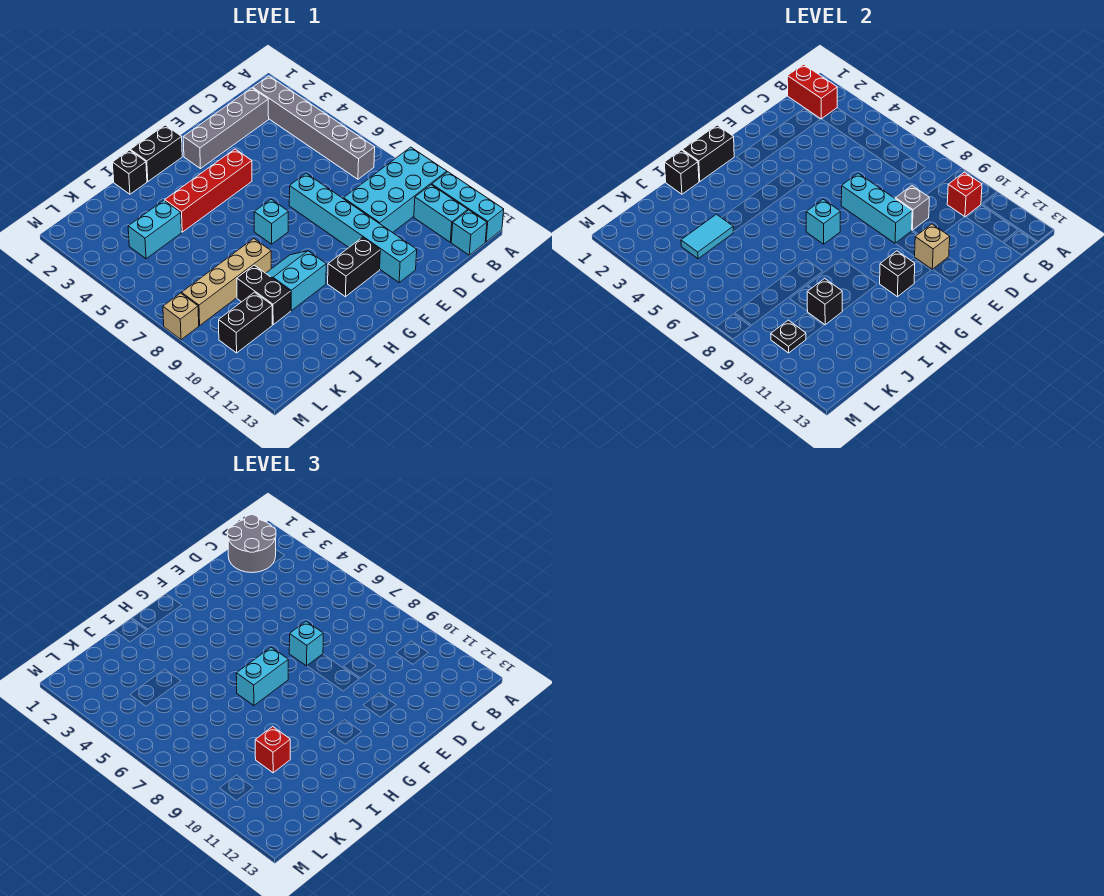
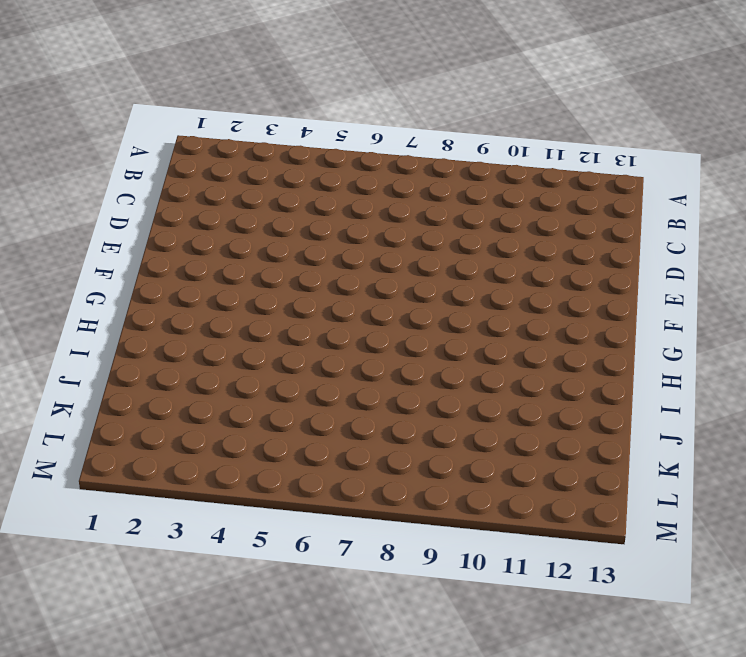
none -> cyan brick A9:D10 level 1
none -> cyan brick A11:A13 level 1
none -> grey brick B2:B7 level 1
none -> cyan brick B11:B12 level 1

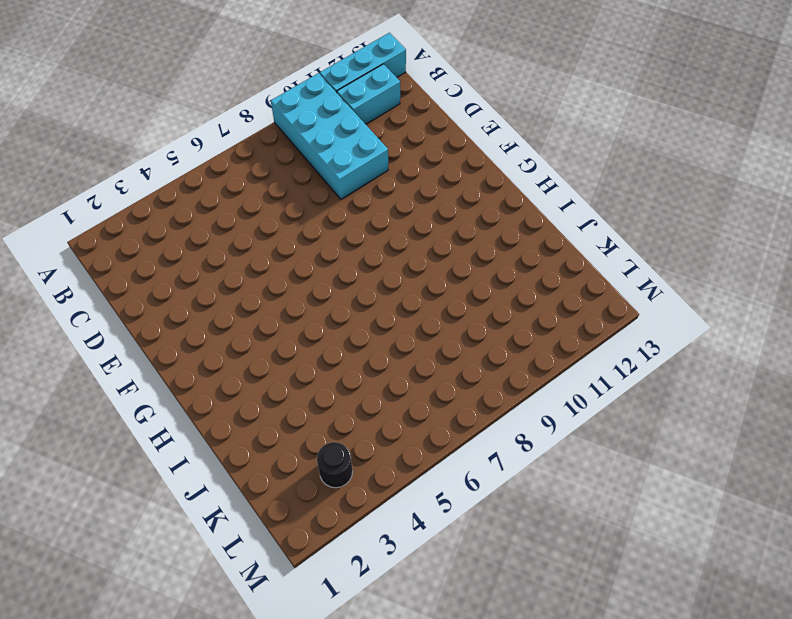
black round brick L3 level 1 -> none
none -> grey brick B2:B7 level 1
none -> cyan brick B13 level 1
none -> grey brick C2:F2 level 1
none -> cyan brick E7:E12 level 1

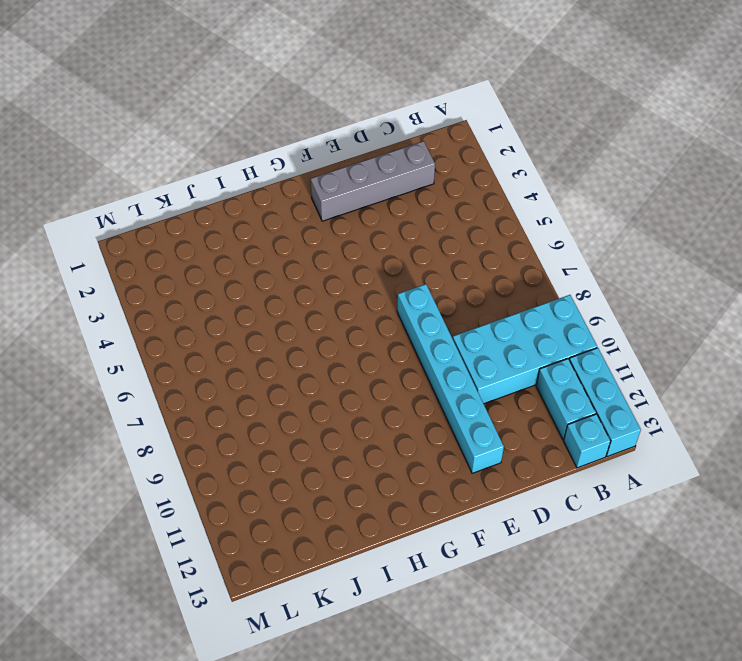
none -> grey brick B2:B7 level 1
none -> red brick F4:I4 level 1
none -> black brick F11:G11 level 1
none -> black brick G1:H1 level 1

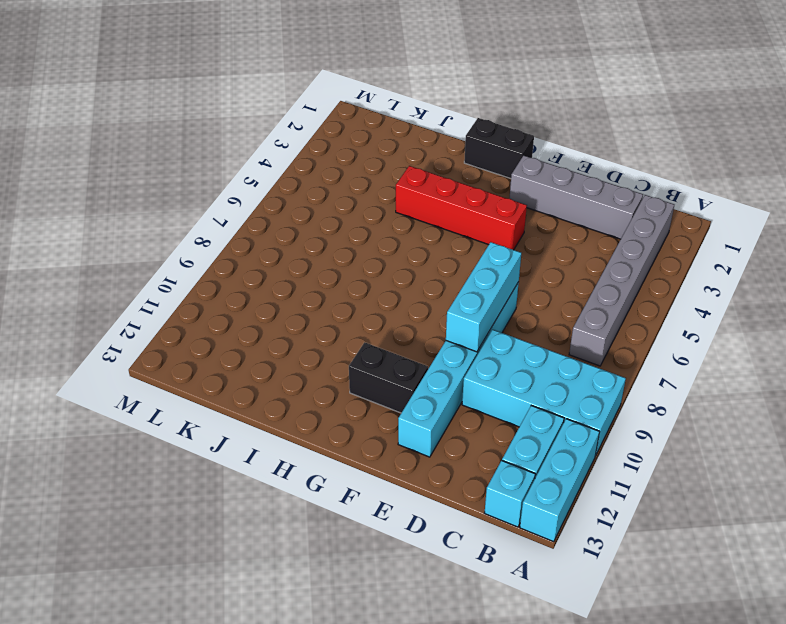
none -> cyan brick G7 level 1
none -> cyan slope H9:I10 level 1 top 10
none -> black brick I1 level 1
none -> tan brick I8:L8 level 1

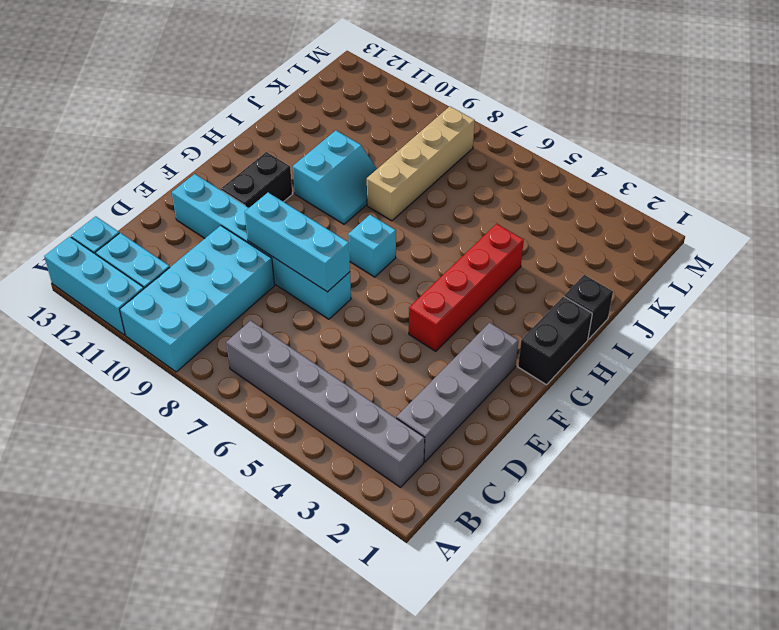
none -> cyan brick J4:K4 level 1
none -> black brick J9:J10 level 1
none -> black brick K10:L10 level 1
none -> tan brick M8 level 1

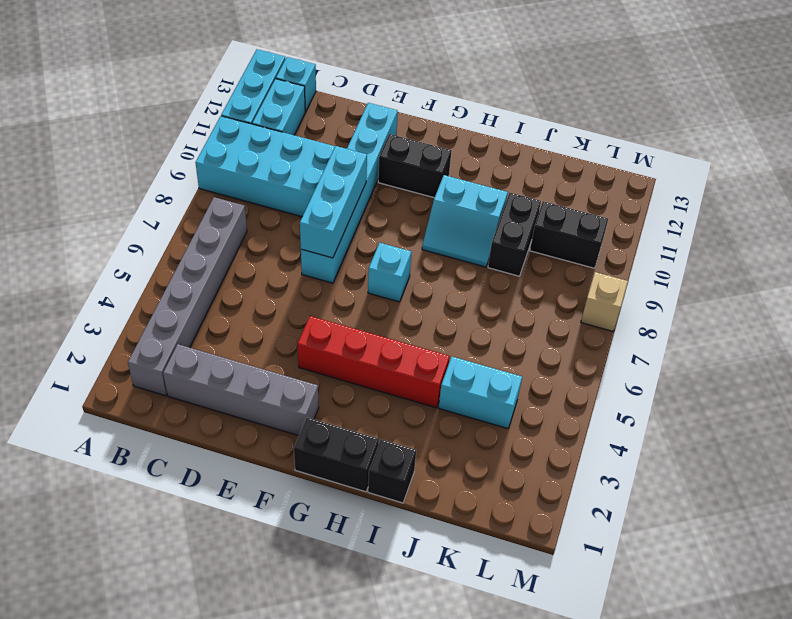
none -> tan brick I8:L8 level 1
none -> red brick B1:B2 level 2
none -> red brick B10 level 2
none -> grey brick D9 level 2

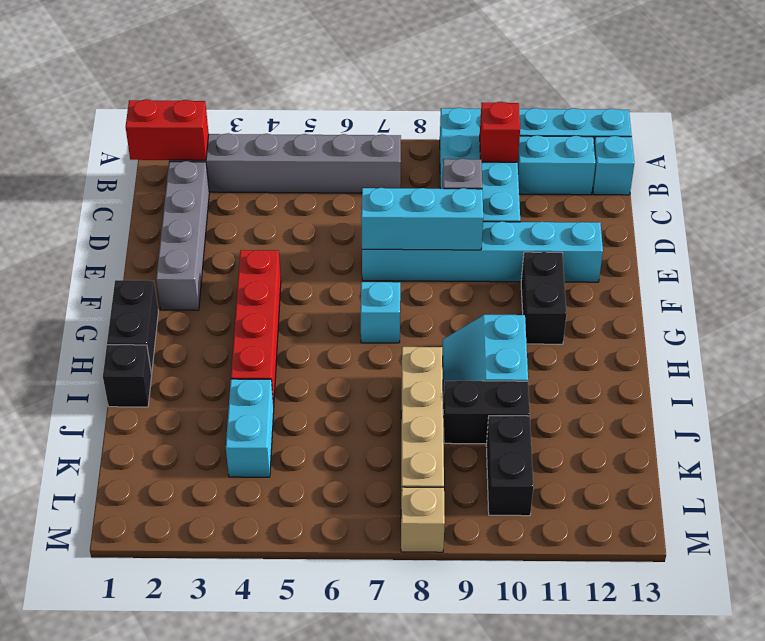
none -> tan brick E11 level 2
none -> black brick G1:H1 level 2
none -> cyan brick G7 level 2
none -> black brick G11 level 2

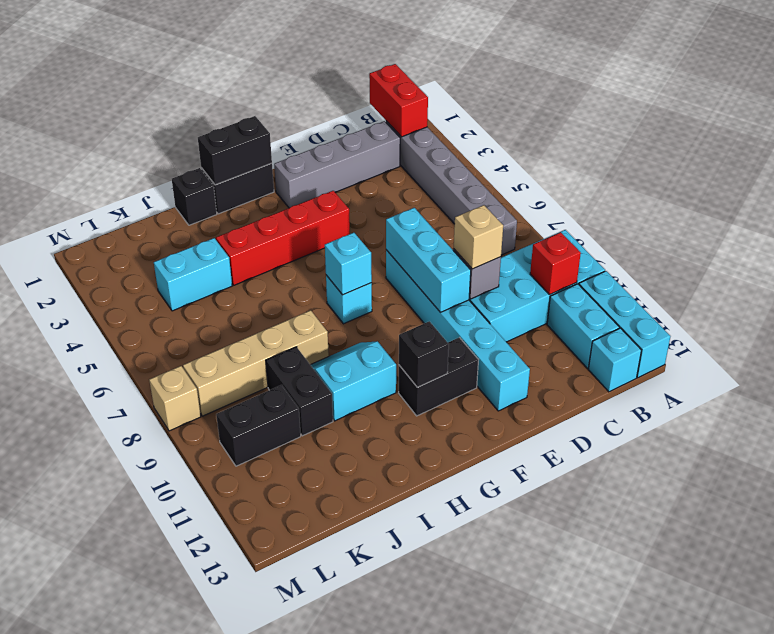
tan brick D9 level 3 -> tan brick E11 level 2
none -> black brick I1 level 2
none -> cyan tile J4:K4 level 2
none -> black brick J10 level 2
none -> black plate L10 level 2

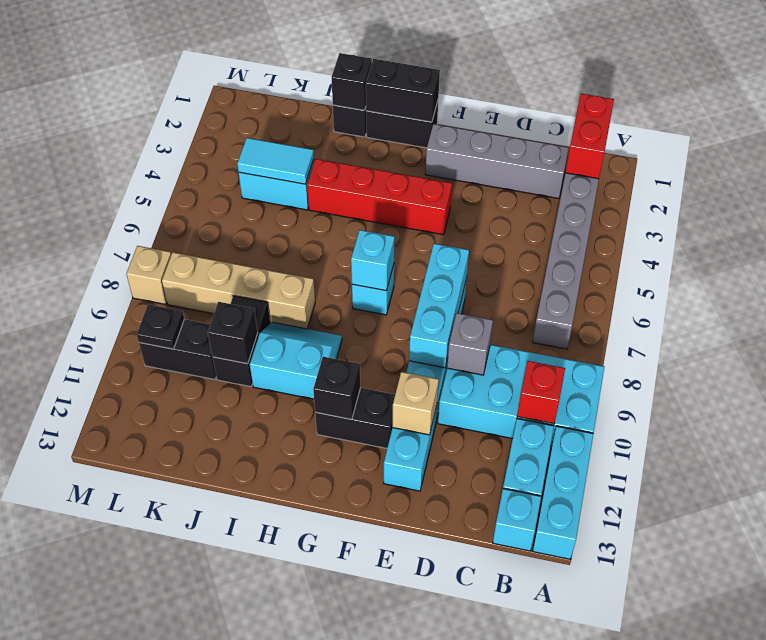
none -> grey round brick B1:C2 level 3
none -> cyan brick E7 level 3
none -> cyan brick G7:H7 level 3
none -> red brick J10 level 3

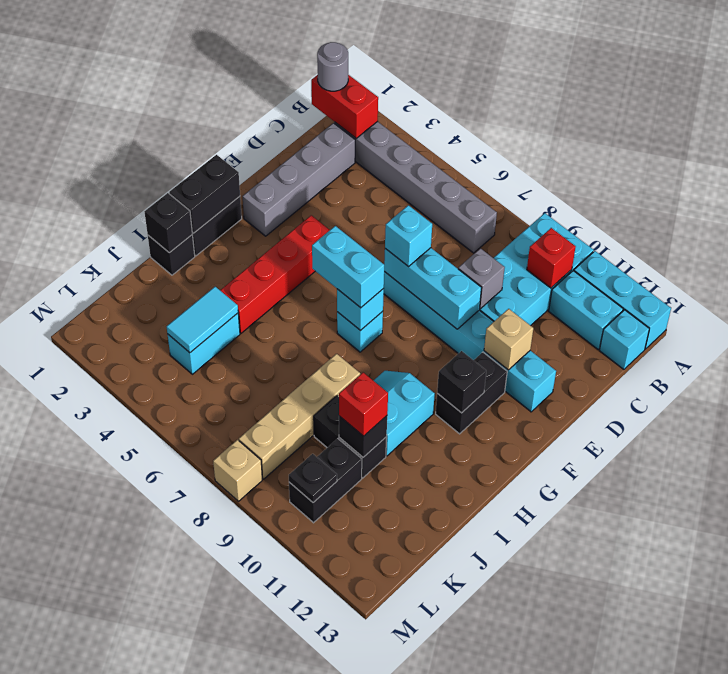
grey round brick B1 level 3 -> grey round brick B1:C2 level 3
cyan brick G6:G7 level 3 -> cyan brick G7:H7 level 3

